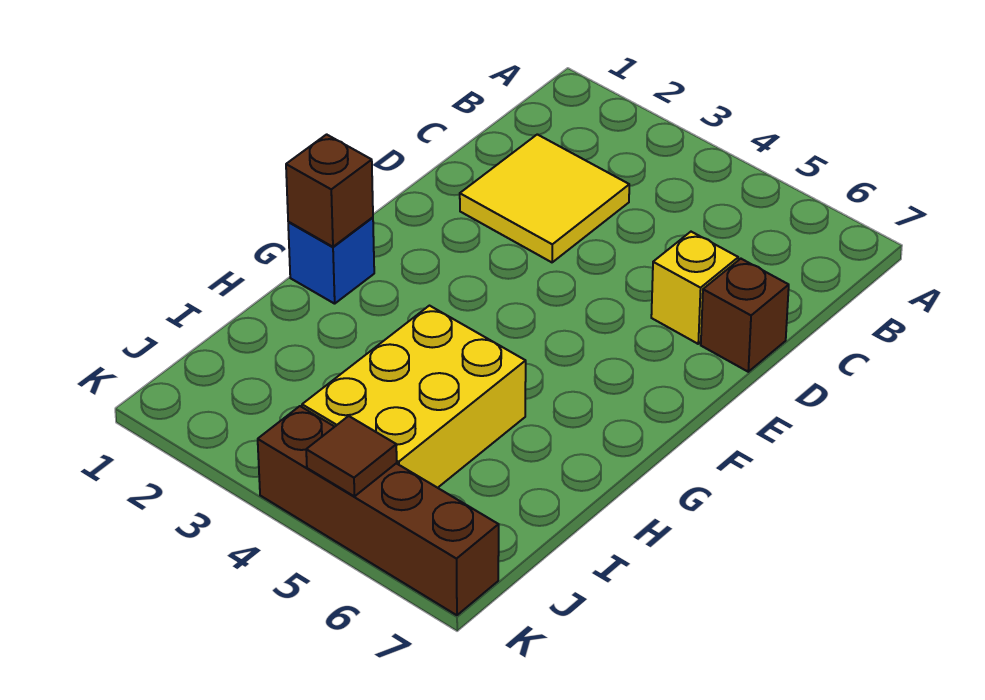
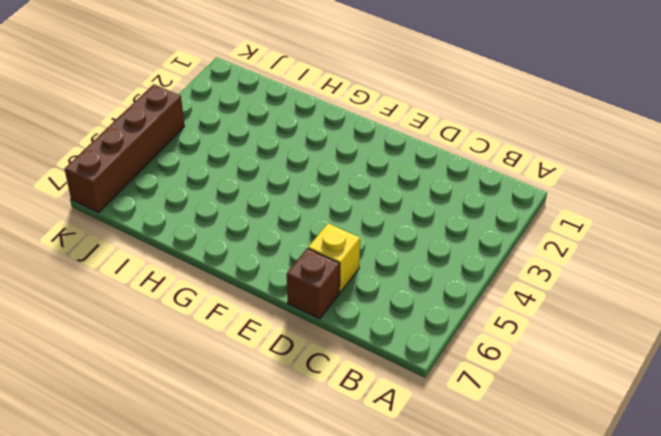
none -> yellow tile C2:D3 level 1
none -> blue brick G1 level 1

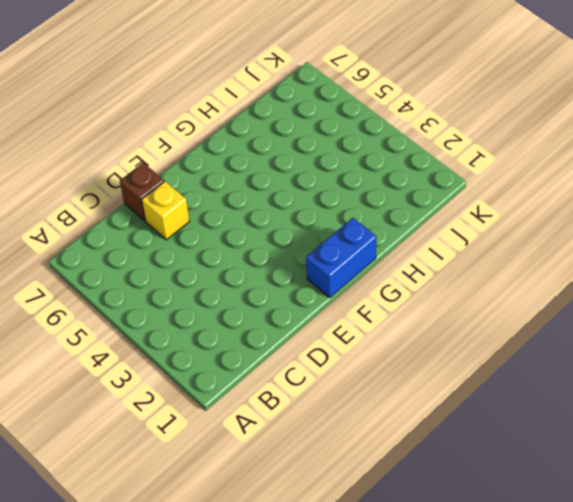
blue brick F1:G1 level 1 -> blue brick G1 level 1
none -> yellow tile C2:D3 level 1
none -> yellow brick H4:J5 level 1

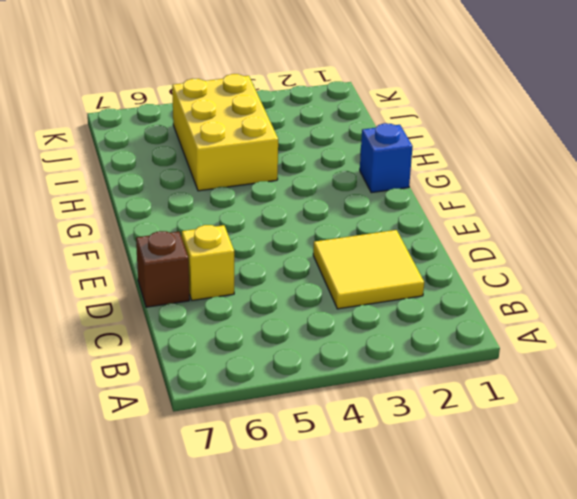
none -> brown brick K4:K7 level 1
none -> brown brick G1 level 2

